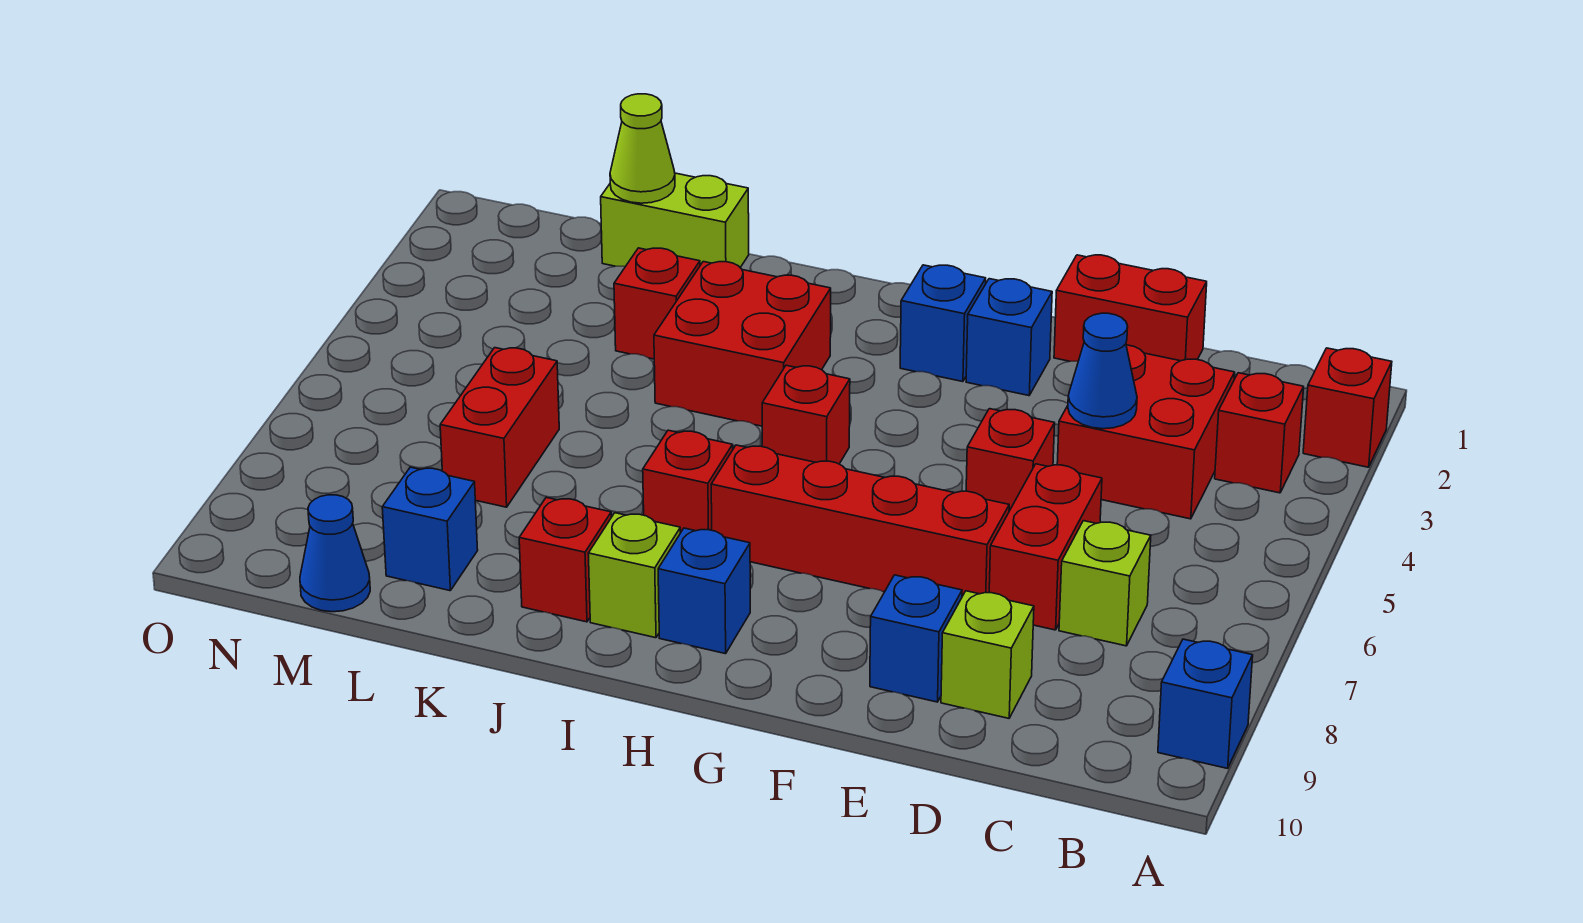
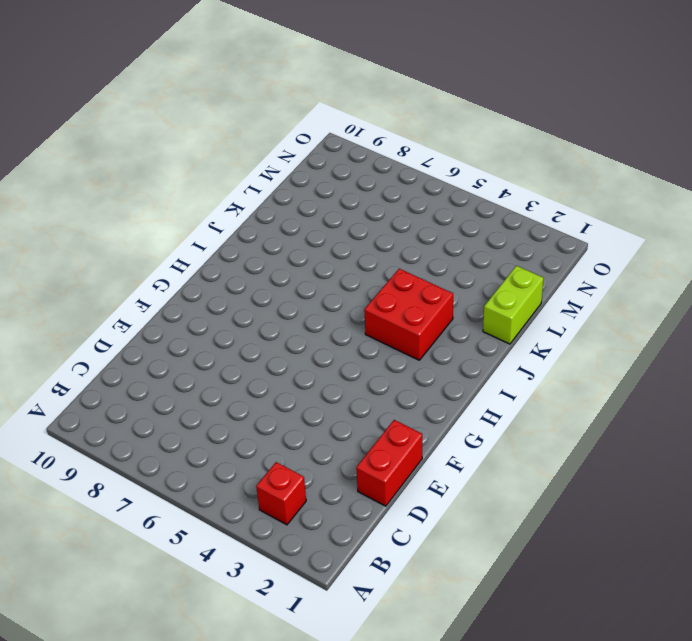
none -> red brick A2 level 1
none -> blue brick A9 level 1
none -> red brick C3:D4 level 1

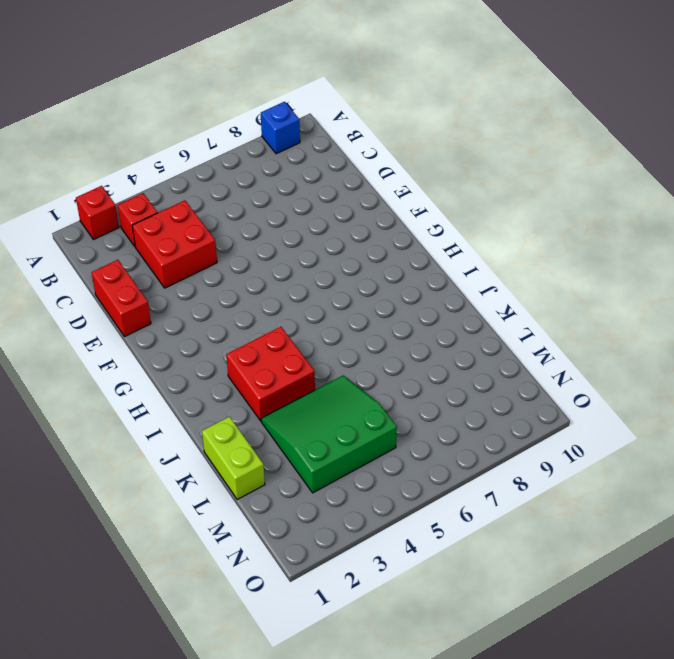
green slope K3:M5 level 1 top M -> red brick K3 level 1
none -> lime brick C7 level 1
none -> red brick D6:D7 level 1
none -> lime brick D9 level 1

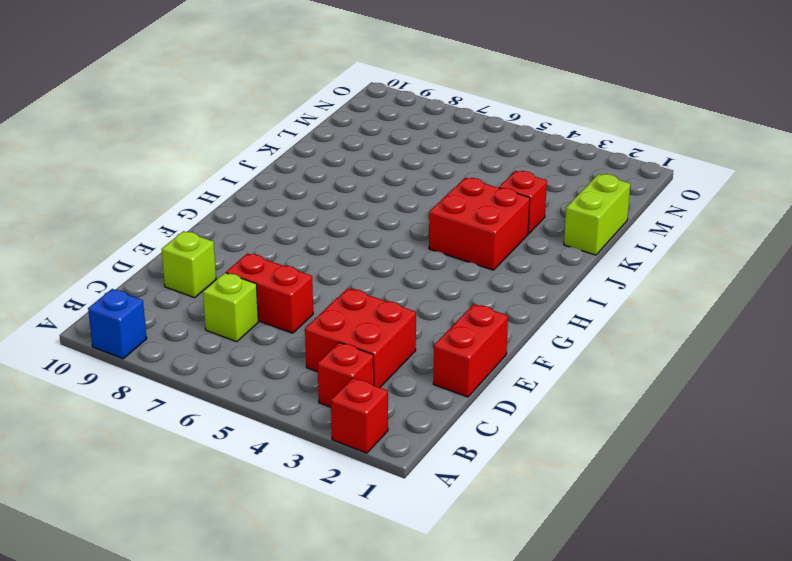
none -> red brick E5 level 1
none -> red brick E7:H7 level 1
none -> blue brick E9 level 1

